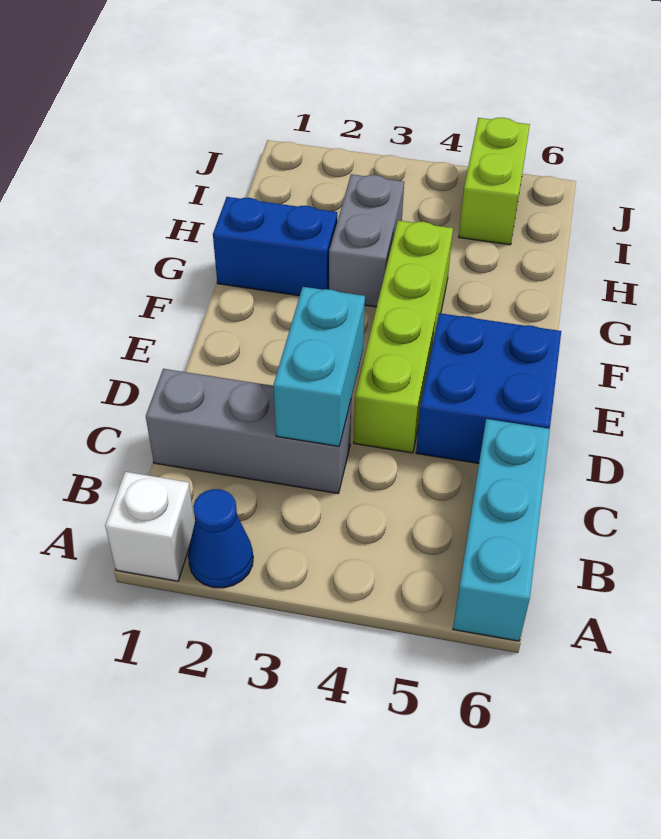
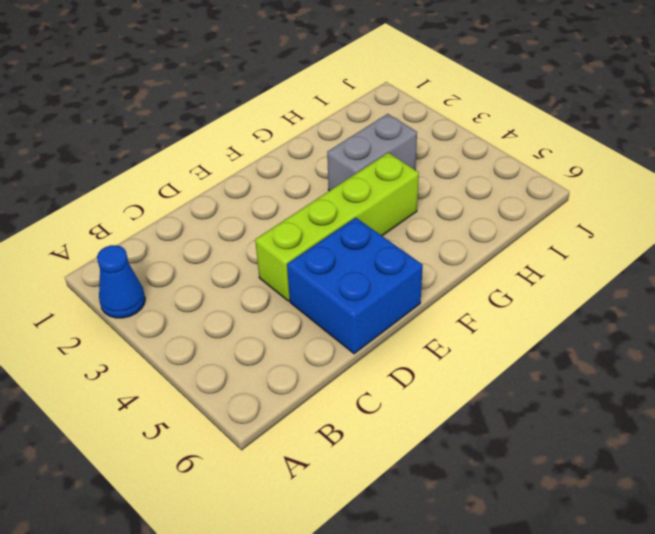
none -> white brick A1 level 1
none -> cyan brick A6:C6 level 1

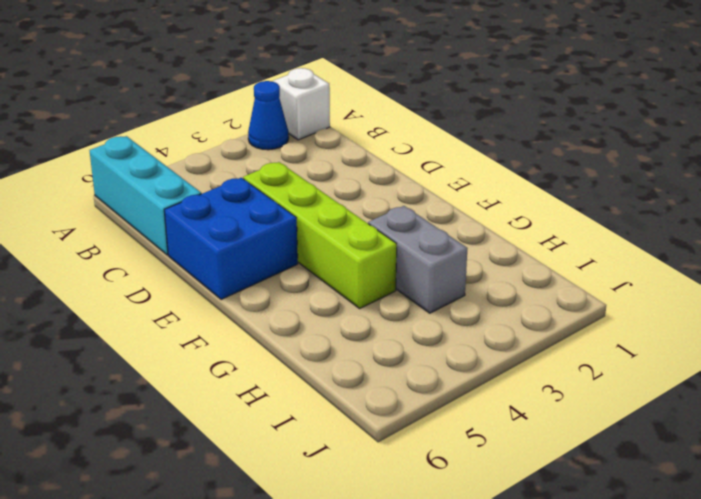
none -> grey brick C1:C3 level 1
none -> blue brick G1:G2 level 1

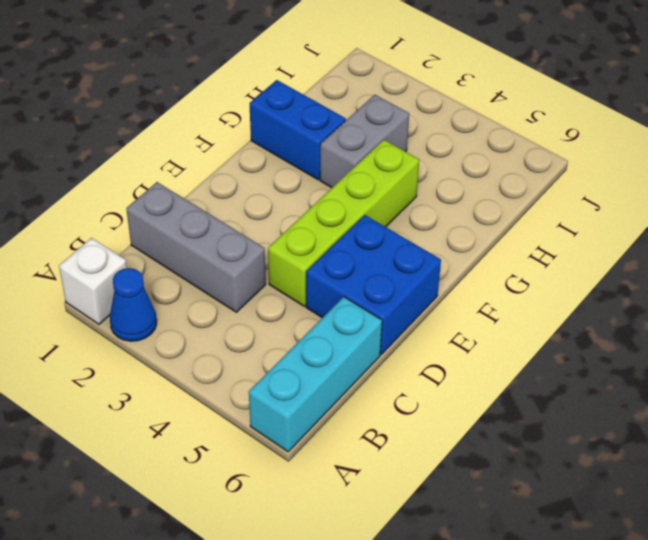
none -> lime brick I5:J5 level 1
none -> cyan brick C3:D3 level 2

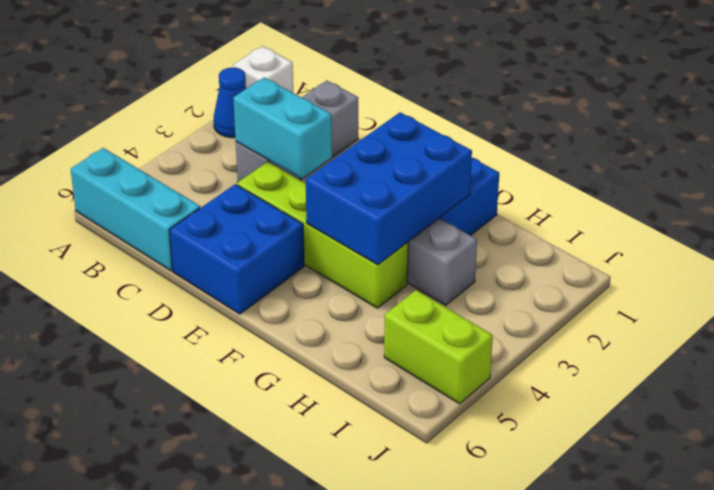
blue brick F2:G4 level 2 -> none

